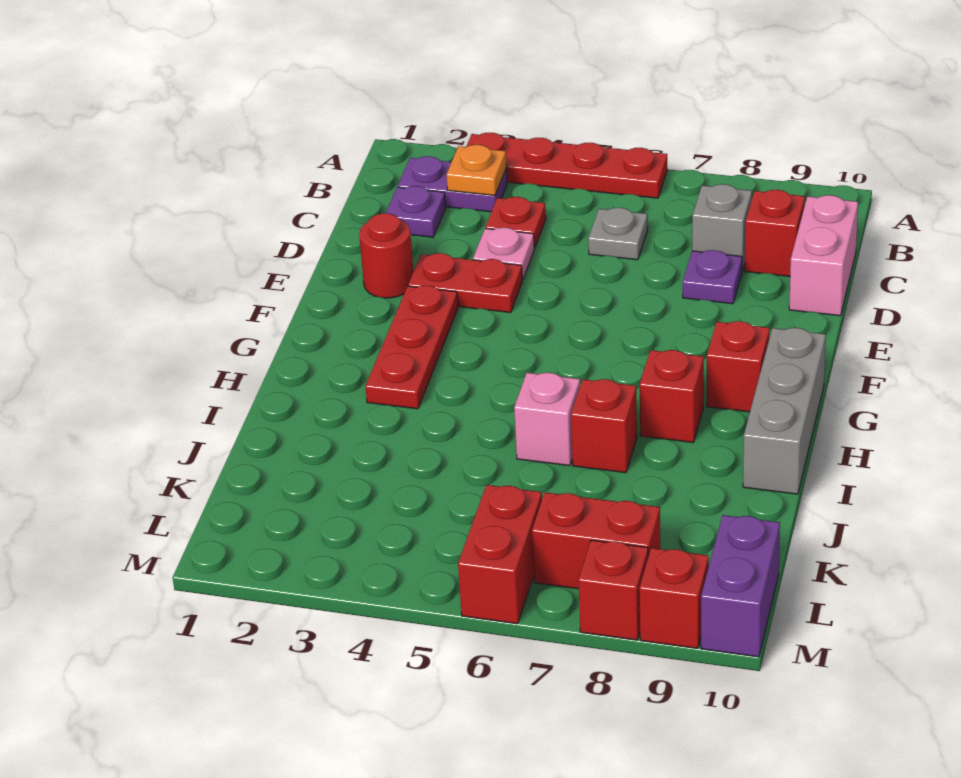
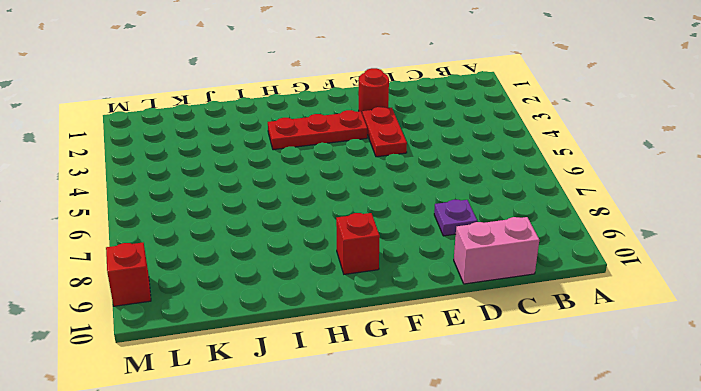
none -> red plate A3:A6 level 1
none -> purple plate B2:B3 level 1
none -> purple plate C2 level 1

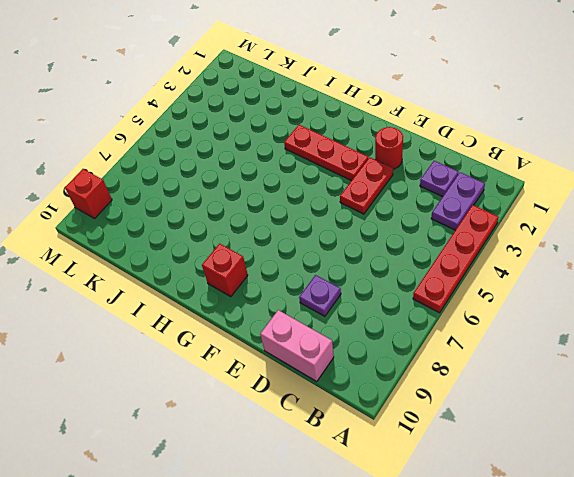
none -> red plate C4 level 1
none -> grey plate C6 level 1
none -> grey brick C8 level 1

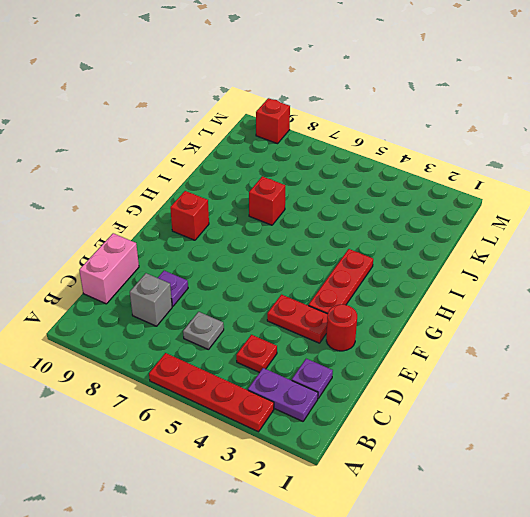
none -> red brick C9 level 1
none -> pink plate D4 level 1
none -> grey brick G10:I10 level 1

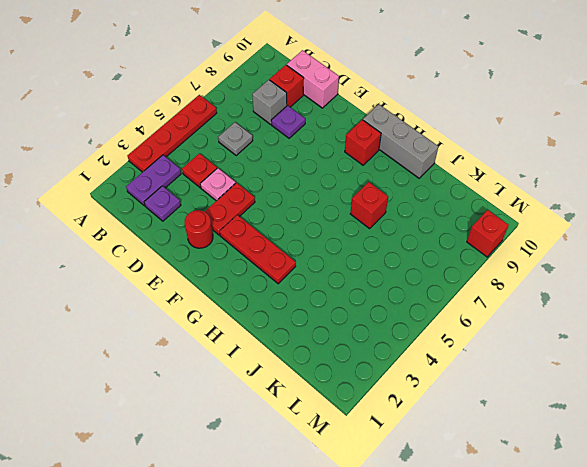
none -> red brick H8 level 1
none -> pink brick I6 level 1
none -> red brick L6:M6 level 1

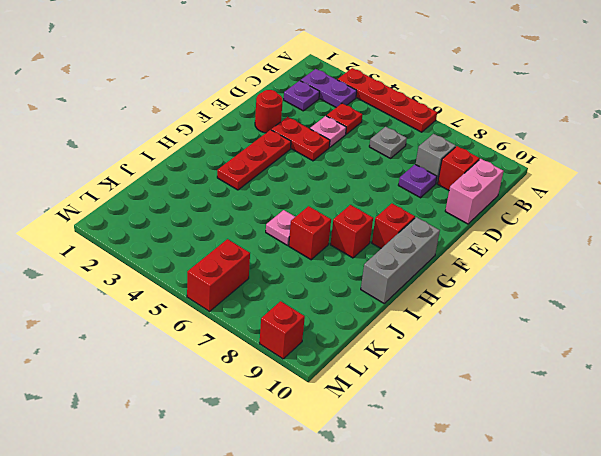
pink plate I6 level 1 -> pink brick I6 level 1
none -> red brick L7:L8 level 1
none -> purple brick L10:M10 level 1
none -> red brick M8 level 1

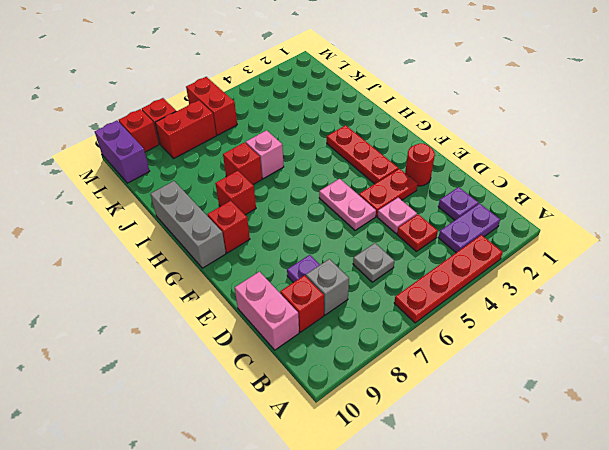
pink plate E5:F5 level 1 -> none
none -> orange plate B3 level 2

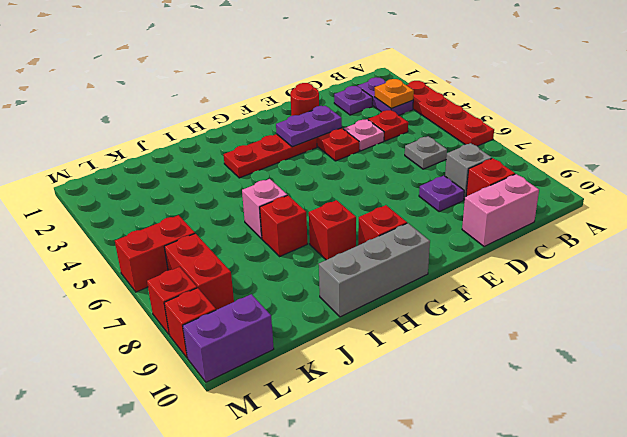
purple plate E3:F3 level 2 -> none

